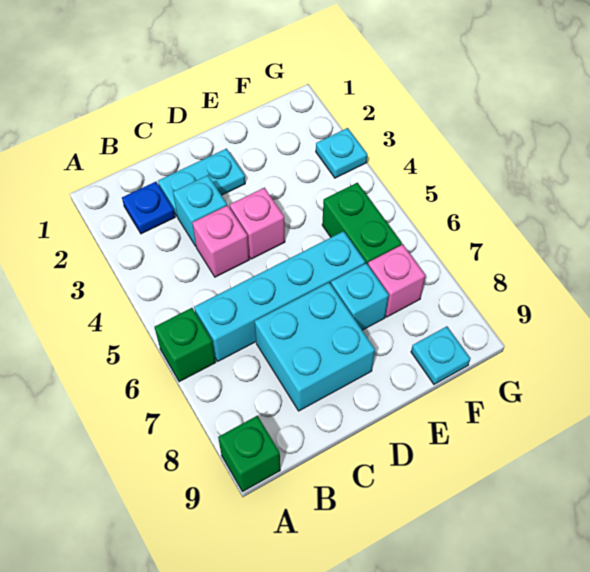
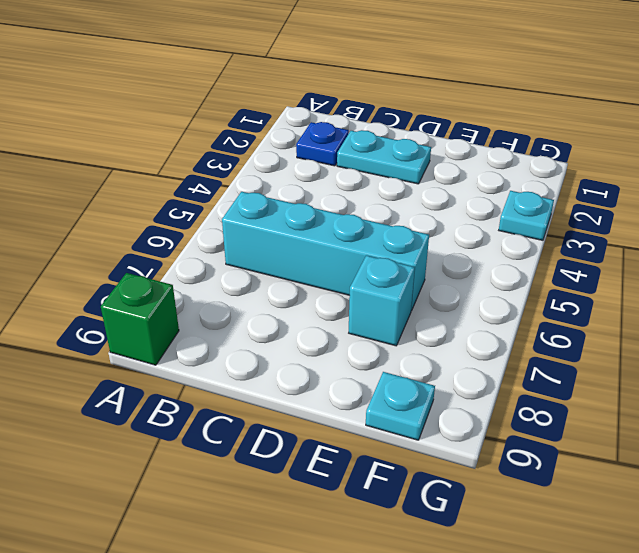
none -> green brick A6 level 1
none -> cyan brick C3 level 1
none -> pink brick C4 level 1

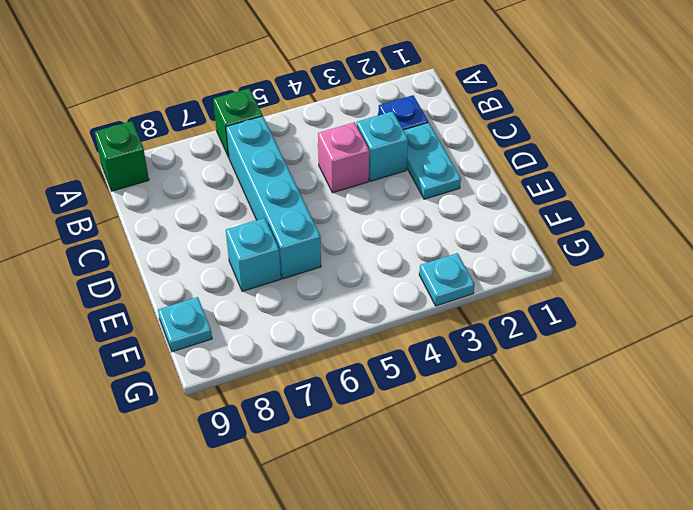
none -> cyan brick C7:D8 level 1
none -> pink brick D4 level 1
none -> green brick F5:F6 level 1

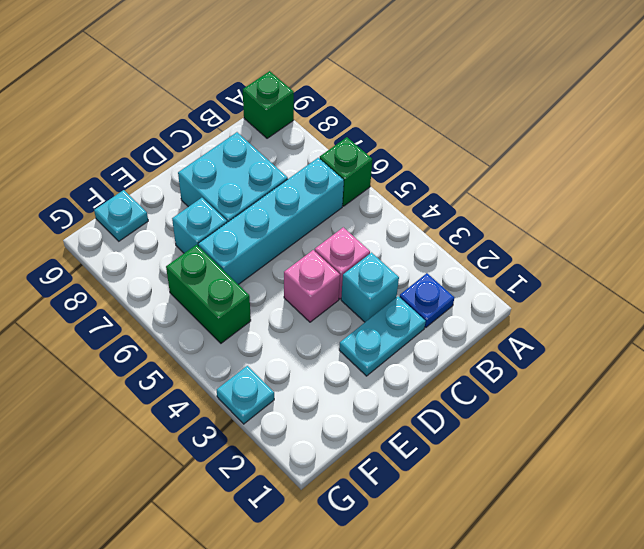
none -> pink brick F7 level 1

